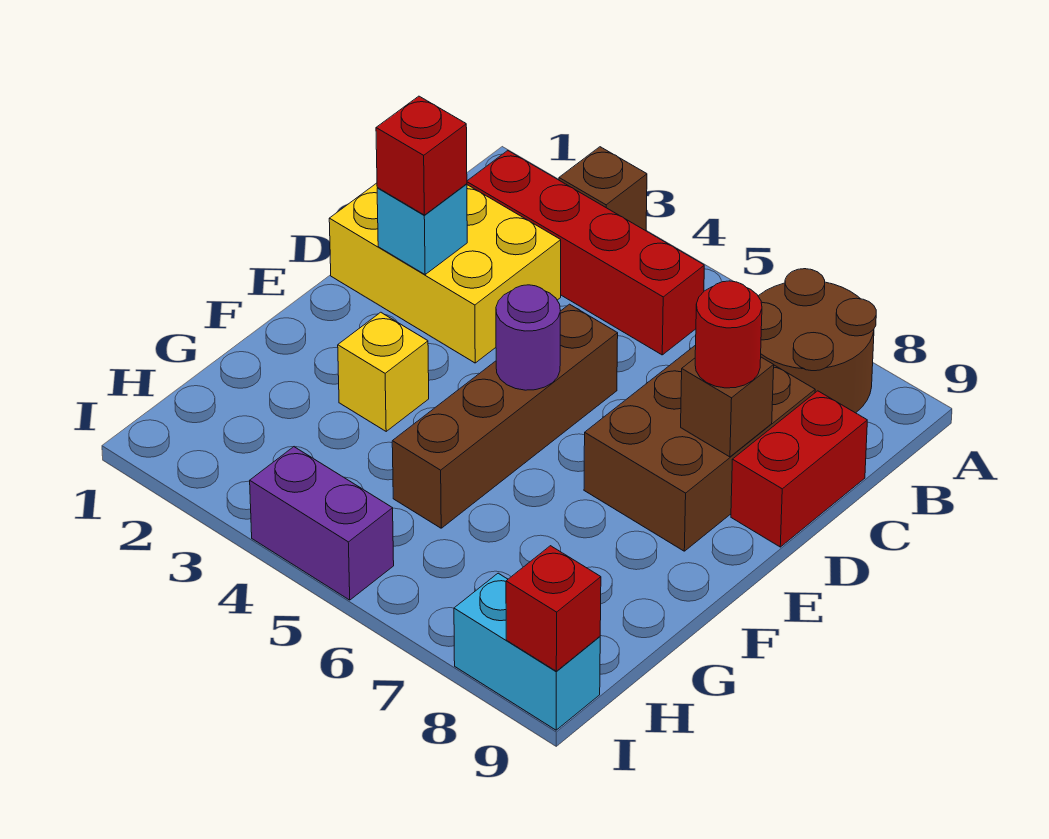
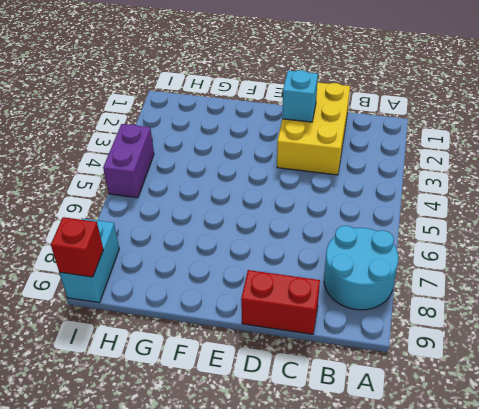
cyan round brick A7:B8 level 1 -> brown round brick A7:B8 level 1
none -> brown brick A3 level 1
none -> red brick B2:B5 level 1
none -> brown brick C7:E8 level 1

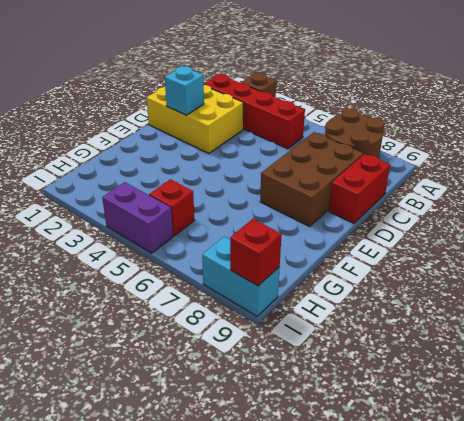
red brick H5 level 1 -> red brick D2 level 3
none -> brown brick D5:G5 level 1
none -> yellow brick F3 level 1
none -> brown brick D8 level 2

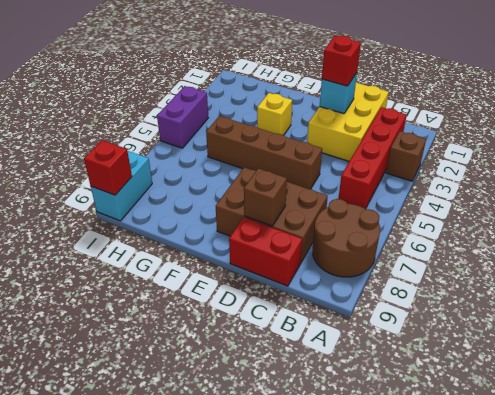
none -> purple round brick E5 level 2
none -> red round brick D8 level 3

